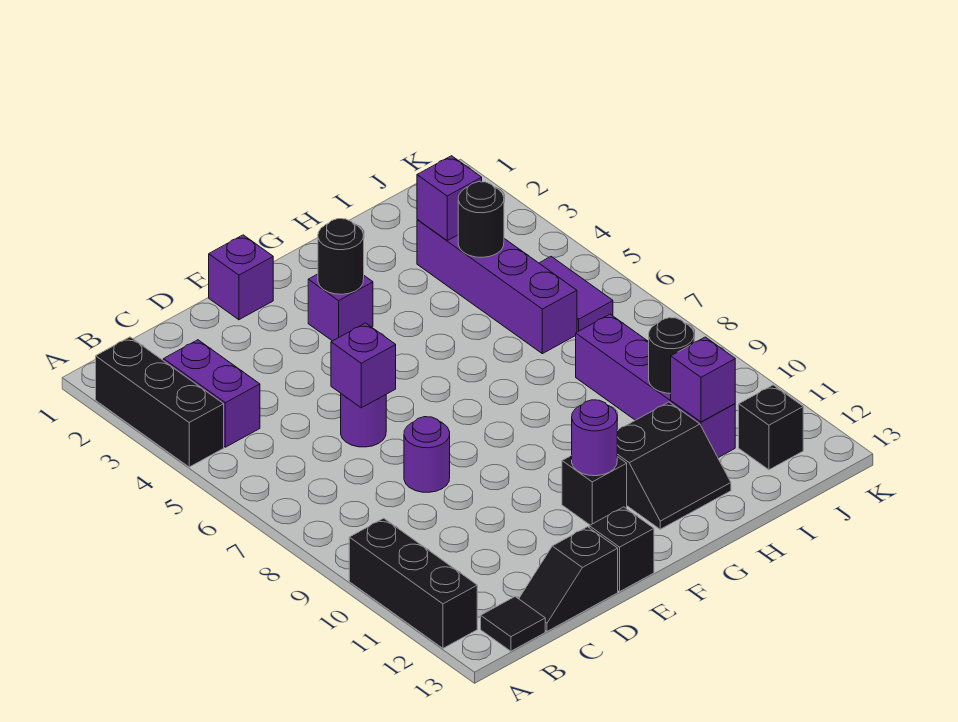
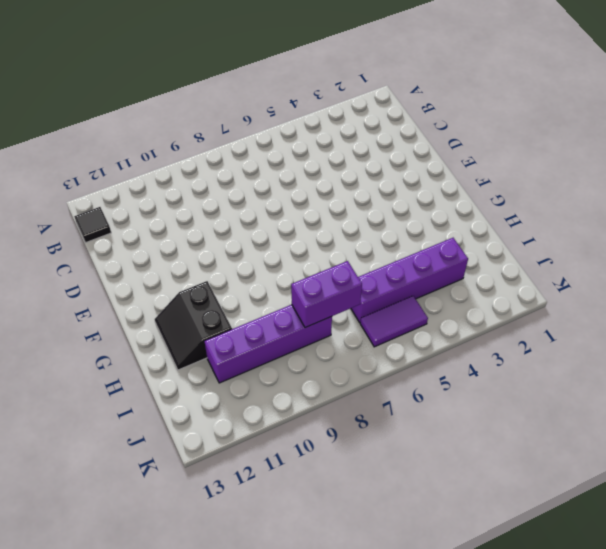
purple brick I7:I8 level 2 -> purple brick B3:B4 level 1
none -> black brick A2:A4 level 1
none -> black brick A10:A12 level 1
none -> black slope C13:D13 level 1 top D

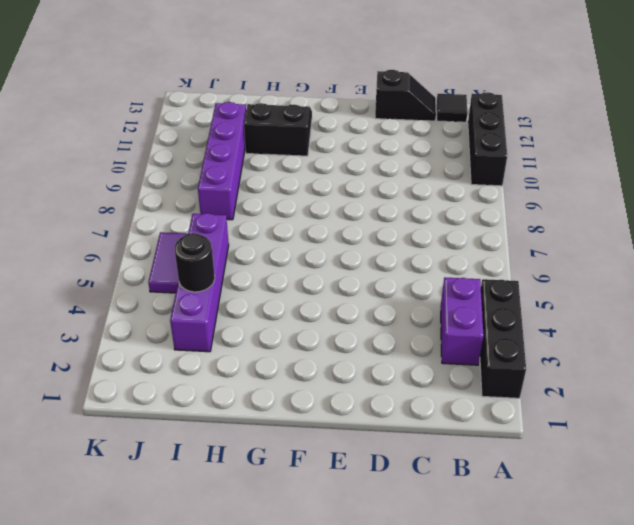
none -> purple round brick D6 level 1
none -> purple round brick D8 level 1
none -> purple brick E1 level 1

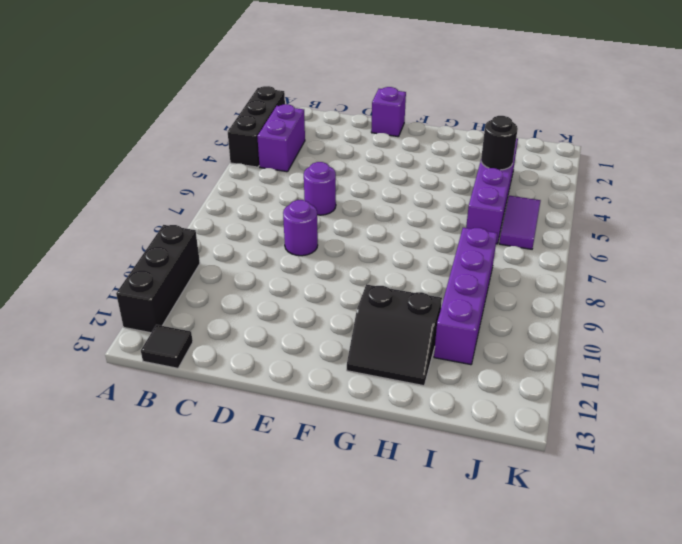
none -> black slope C13:D13 level 1 top D
none -> black brick E13 level 1
none -> purple brick F3 level 1

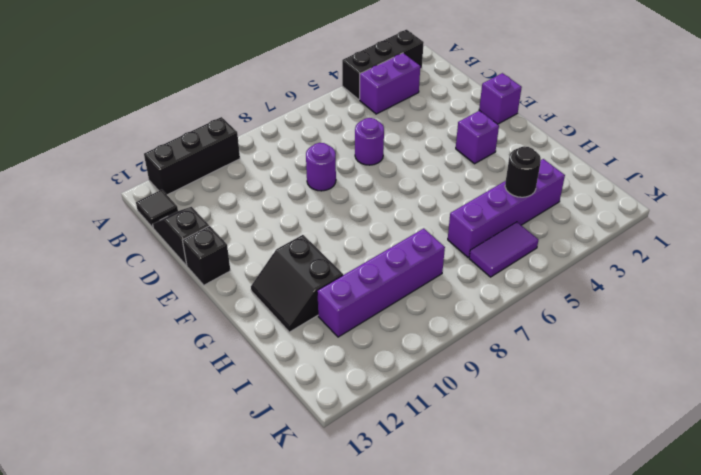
none -> black brick F11 level 1
none -> black brick J12 level 1
none -> purple brick D6 level 2

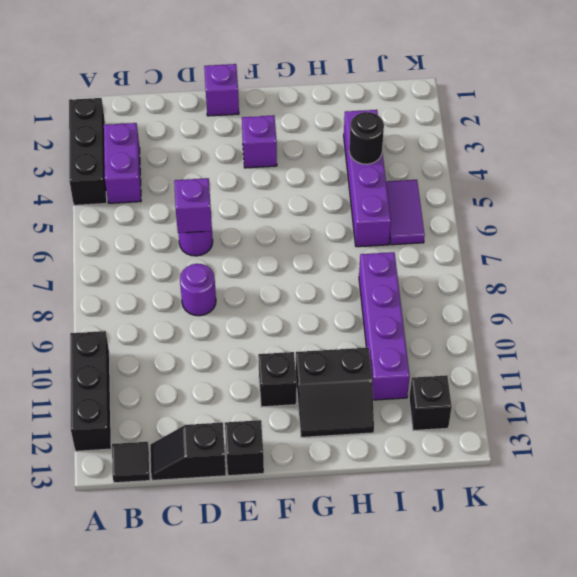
none -> black round brick F3 level 2
none -> purple round brick F11 level 2
none -> purple brick I3 level 2

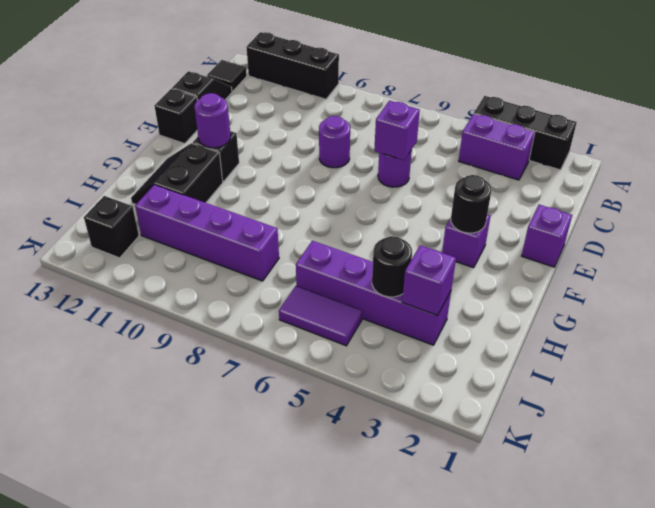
none -> black round brick I10 level 2
none -> purple brick I11 level 2

